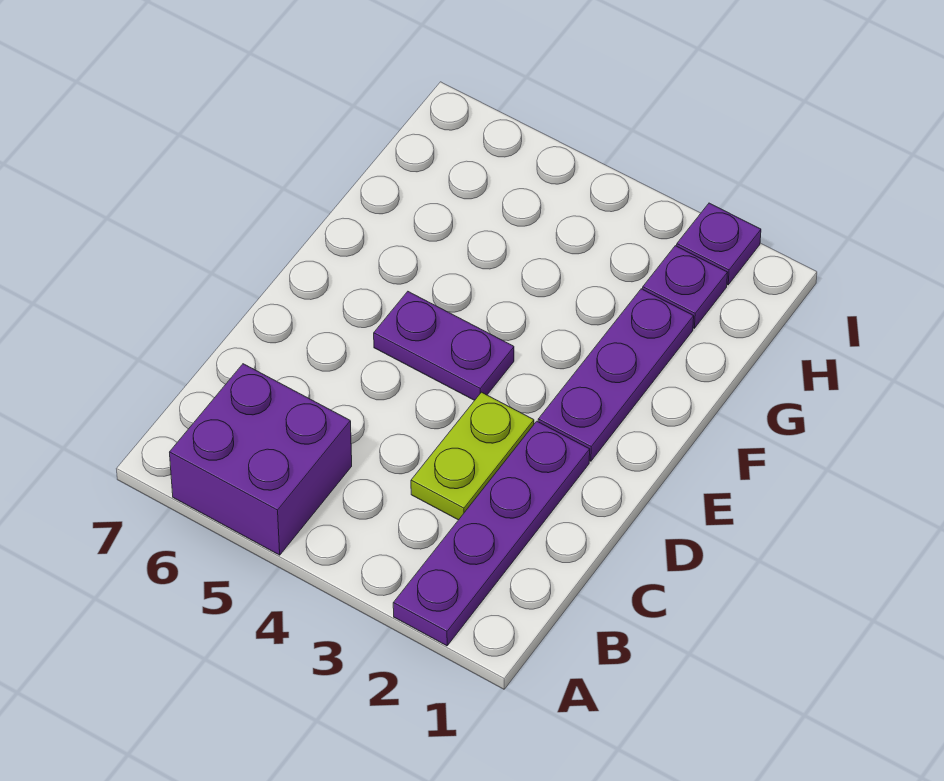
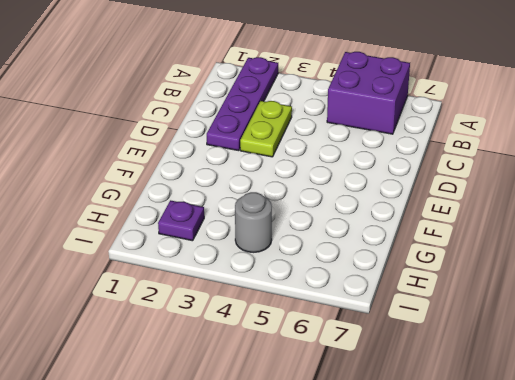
grey round brick H4 level 1 -> none
none -> purple plate E2:G2 level 1
none -> purple plate E4:E5 level 1

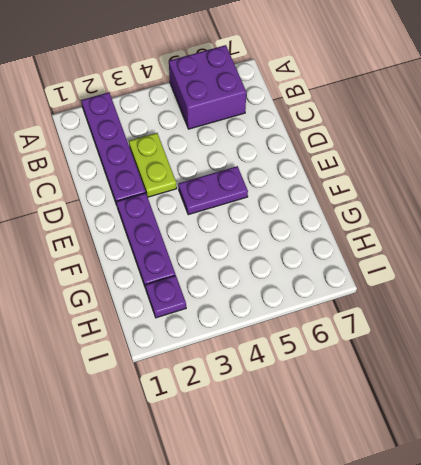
none -> purple plate I2 level 1

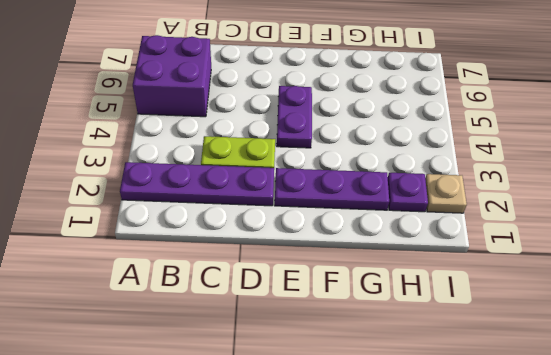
tan plate I2 level 1 -> purple plate I2 level 1

